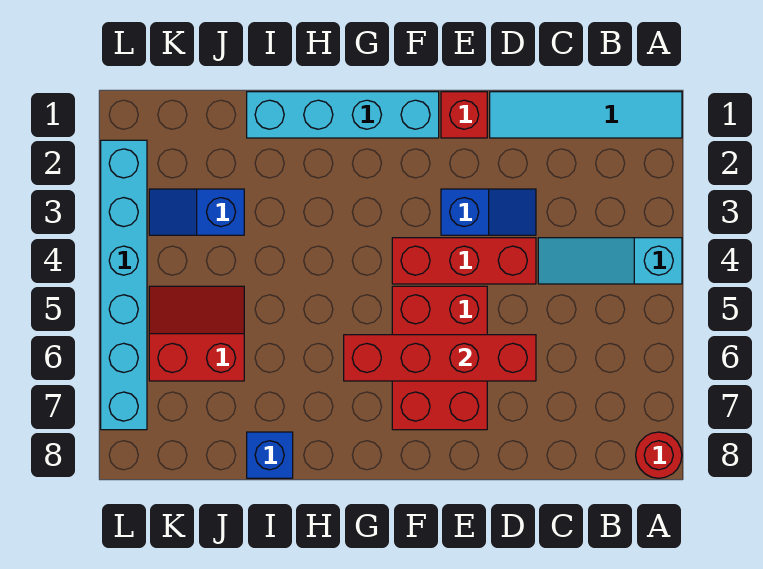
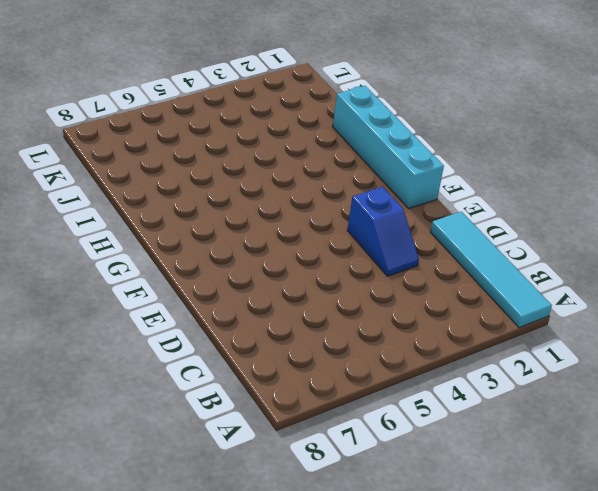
none -> cyan slope A4:C4 level 1 top A
none -> red round brick A8 level 1
none -> red brick D4:F4 level 1

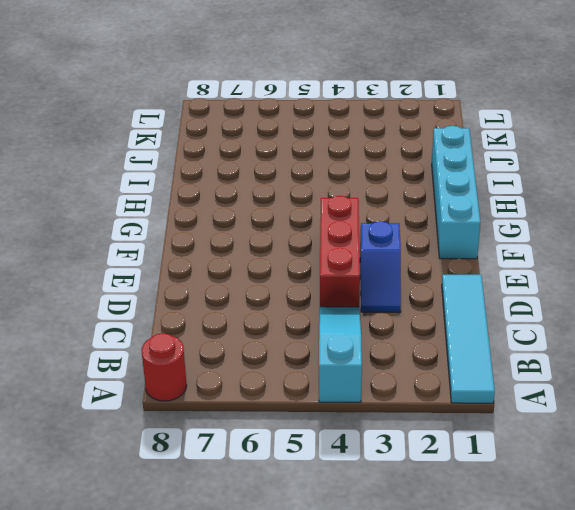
none -> red brick E1 level 1
none -> red brick E5:F7 level 1
none -> blue brick I8 level 1

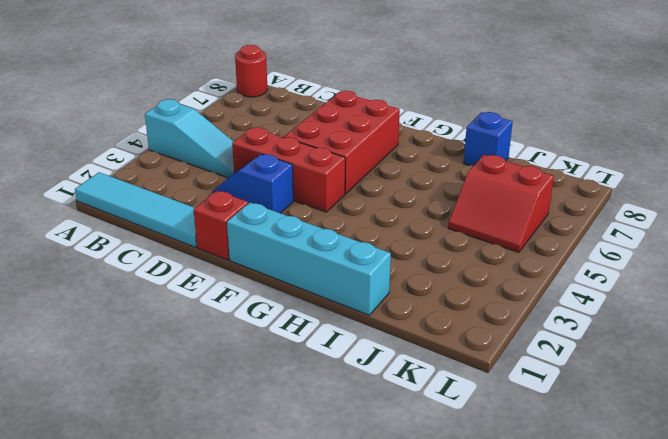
none -> blue slope J3:K3 level 1 top J
none -> cyan brick L2:L7 level 1
none -> red brick D6:G6 level 2

